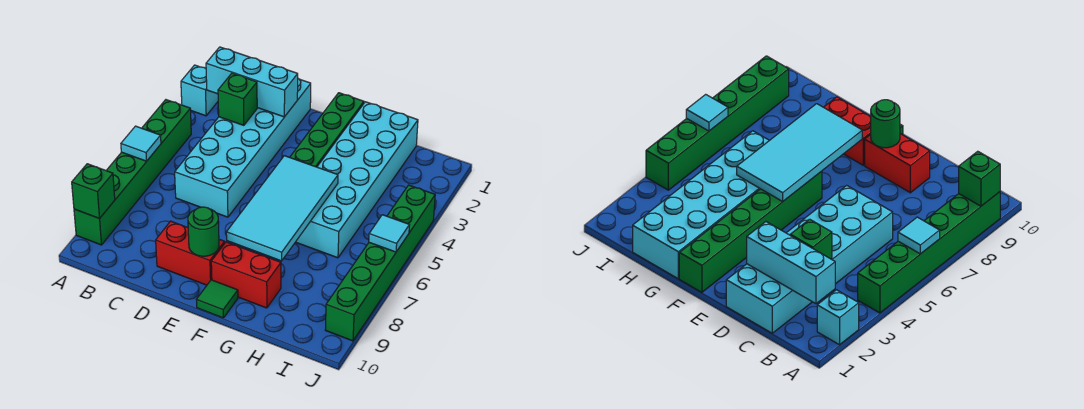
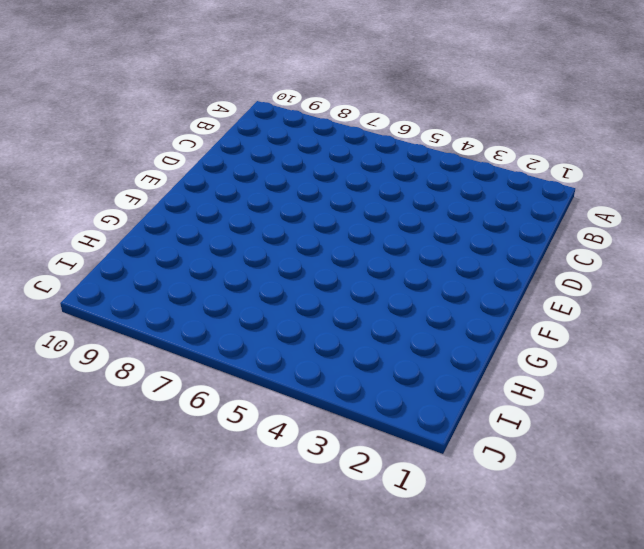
none -> cyan brick A2 level 1
none -> green brick A4:A9 level 1
none -> cyan brick C1:D6 level 1

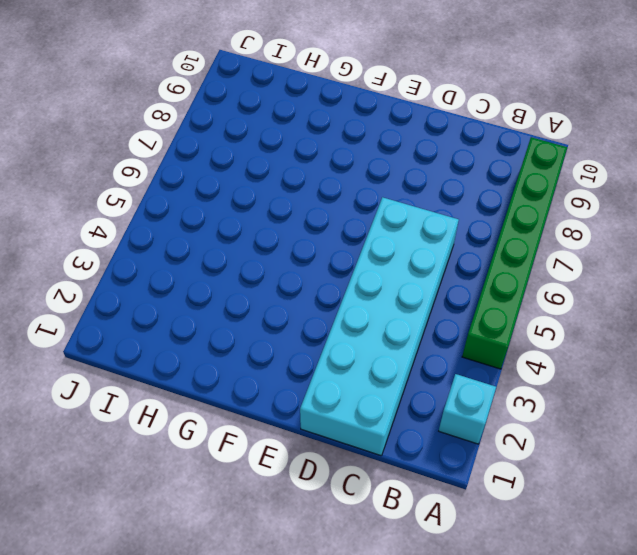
none -> red brick D9:E9 level 1
none -> green brick F1:F6 level 1
none -> red brick F9:G9 level 1

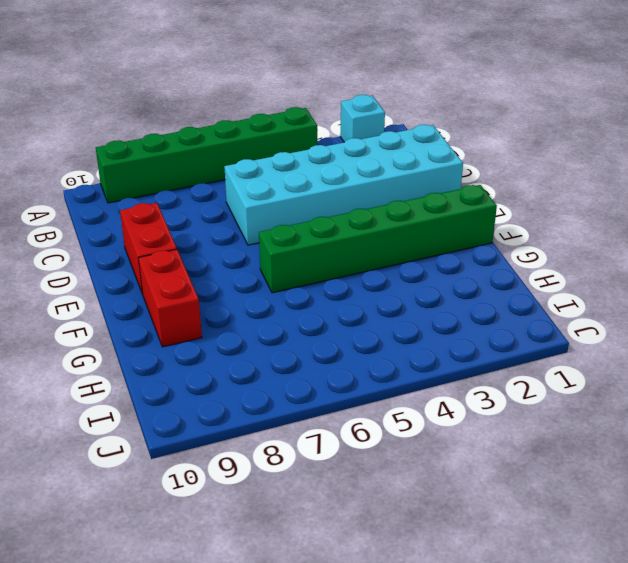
none -> green tile F10 level 1
none -> cyan brick G1:H6 level 1
none -> green brick J4:J9 level 1

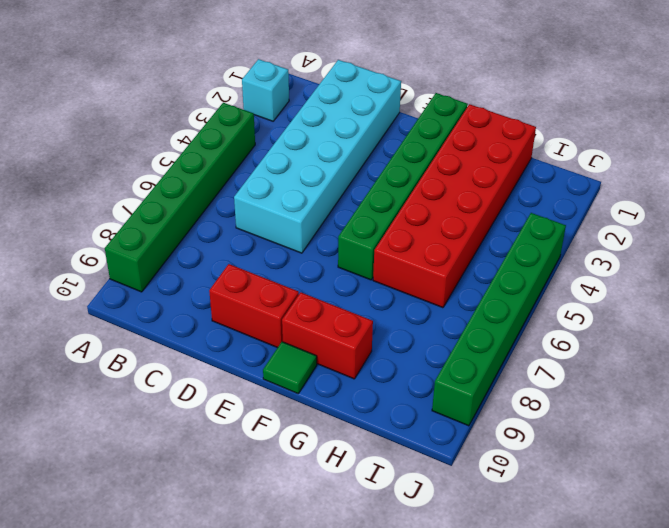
red brick G1:H6 level 1 -> cyan brick G1:H6 level 1
none -> cyan tile A6 level 2
none -> green brick A9 level 2
none -> cyan brick B2:D2 level 2

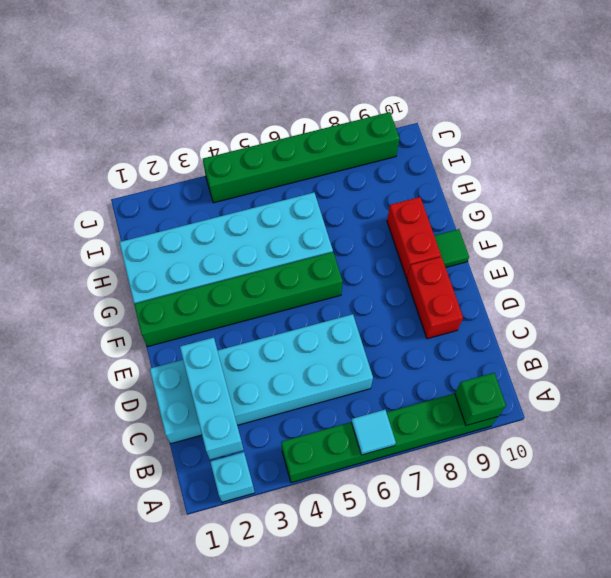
none -> green brick C3 level 2
none -> green round brick E9 level 2
none -> cyan tile F5:G8 level 2

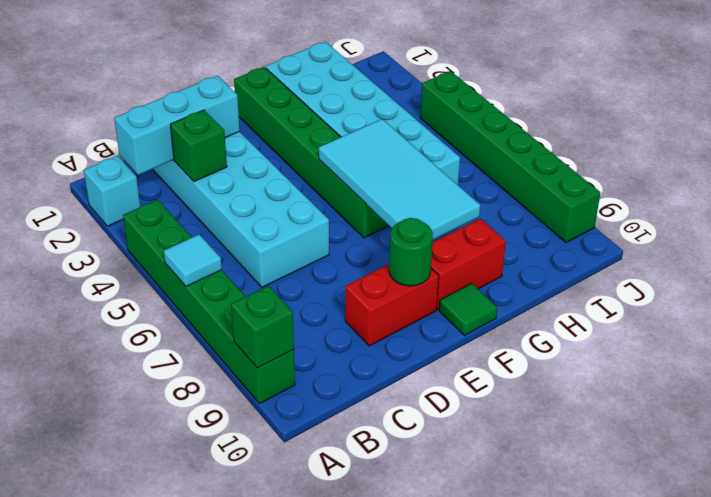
none -> cyan tile J6 level 2

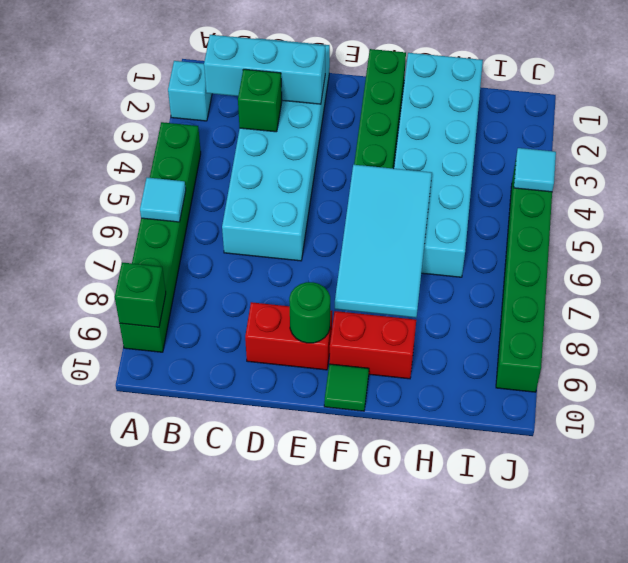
cyan tile J4 level 2 -> cyan tile J6 level 2

